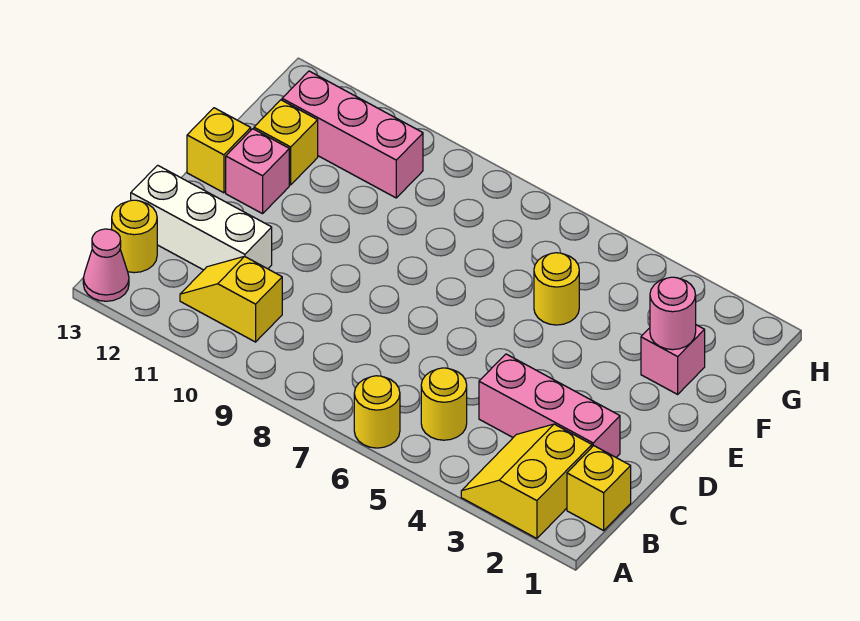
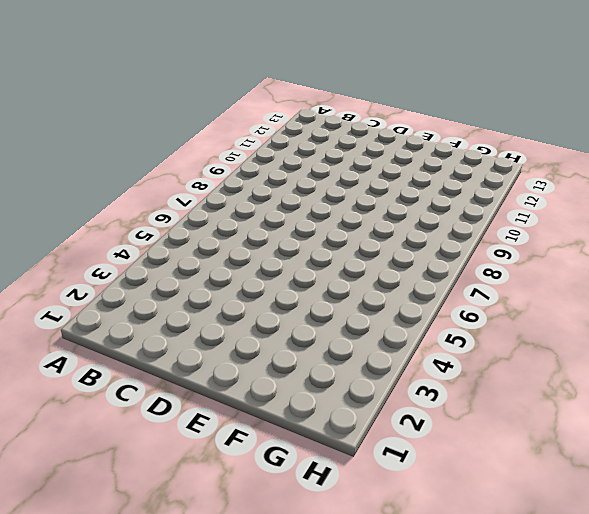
none -> yellow slope A2:B3 level 1 top 2
none -> yellow round brick A6 level 1
none -> pink cone A13 level 1

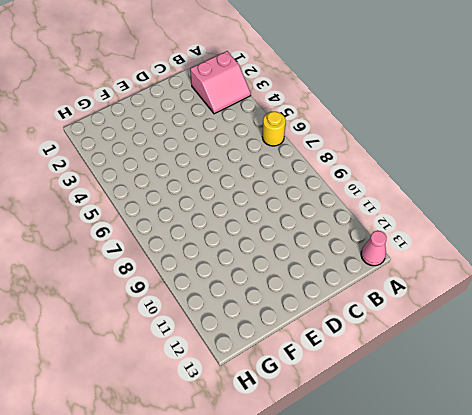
pink slope A2:B3 level 1 top 2 -> yellow slope A2:B3 level 1 top 2
none -> yellow brick B1 level 1
none -> yellow round brick B5 level 1
none -> yellow slope B10:B11 level 1 top 10

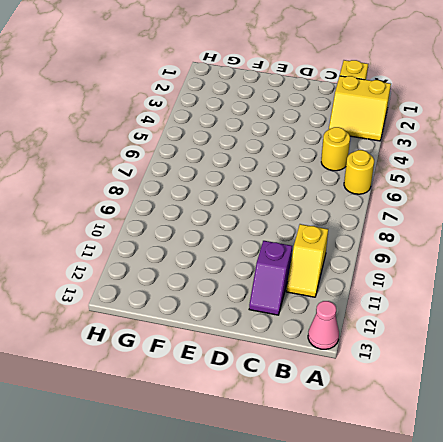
purple slope C11:C12 level 1 top 11 -> white brick C11:C13 level 1
none -> yellow round brick B13 level 1
none -> pink brick C2:C4 level 1
none -> pink brick E12 level 1

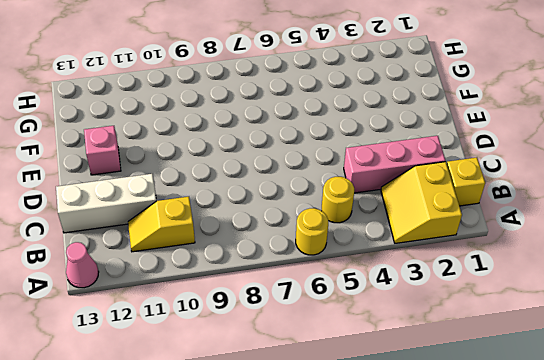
none -> yellow round brick B13 level 1
none -> yellow brick E13 level 1
none -> pink brick F2 level 1

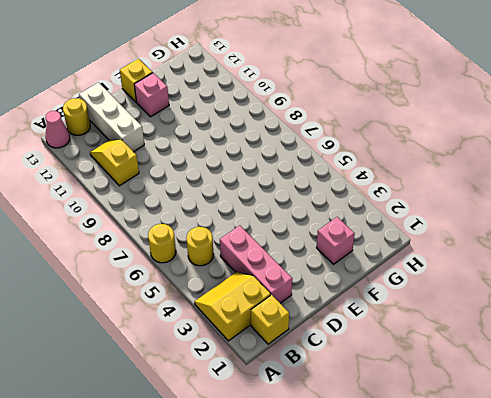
none -> yellow round brick F5 level 1
none -> yellow brick F12 level 1
none -> pink brick G10:G12 level 1

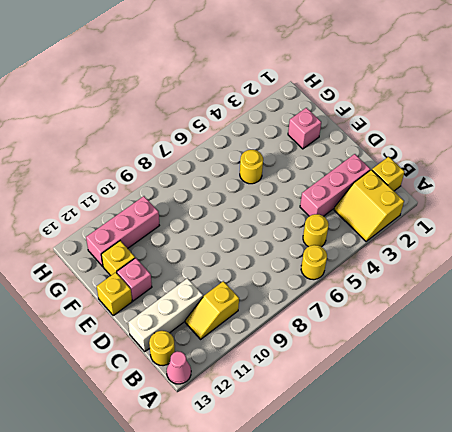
none -> pink round brick F2 level 2

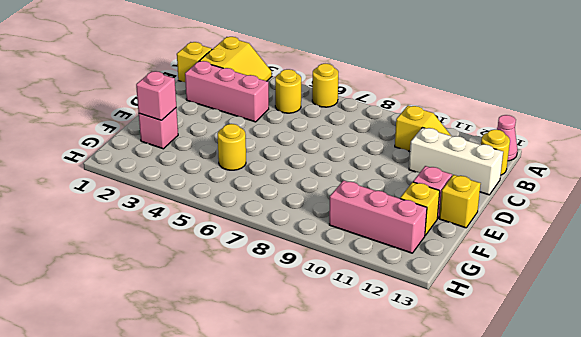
pink brick F2 level 2 -> pink round brick F2 level 2

